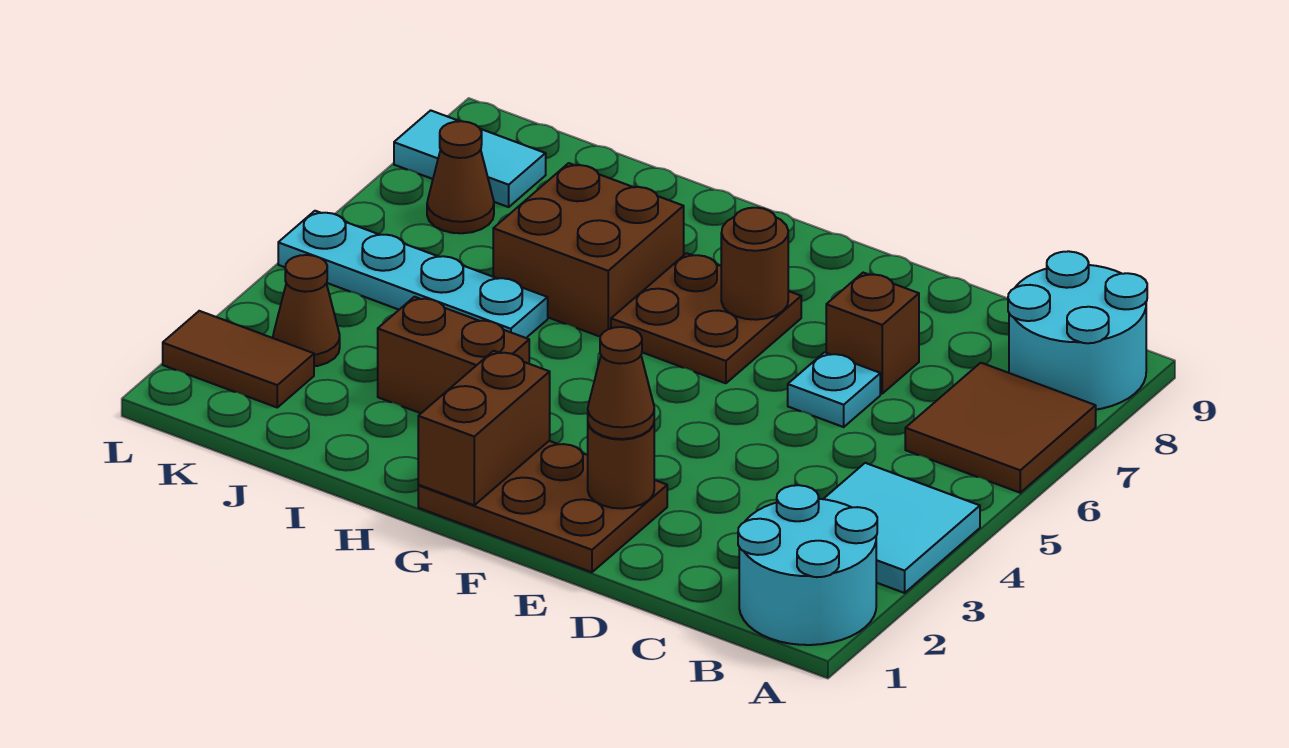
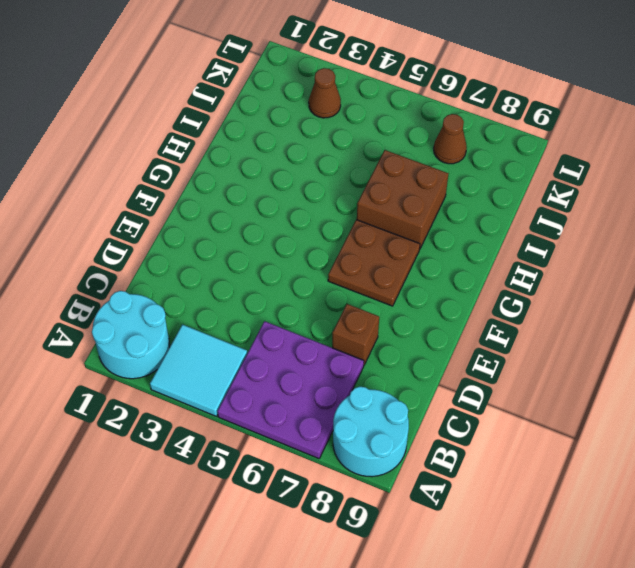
purple plate A5:C7 level 1 -> brown tile A6:B7 level 1
none -> cyan plate D6 level 1
none -> brown plate E1:G2 level 1
none -> brown brick H3:I3 level 1

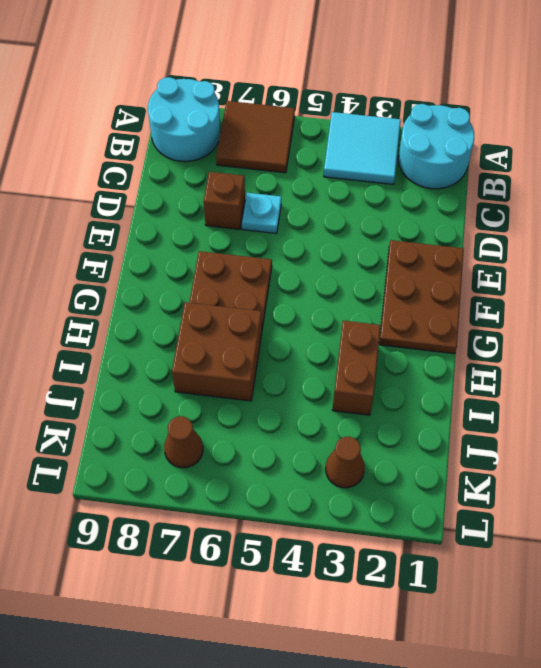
none -> cyan plate I5:L5 level 1
none -> brown tile K2:L2 level 1
none -> cyan tile K8:L8 level 1

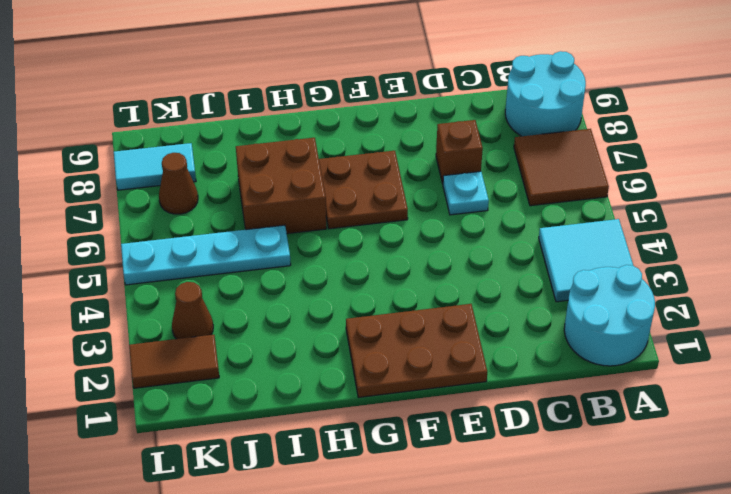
none -> brown brick H3:I3 level 1
none -> brown round brick E2 level 2
none -> brown round brick F7 level 2

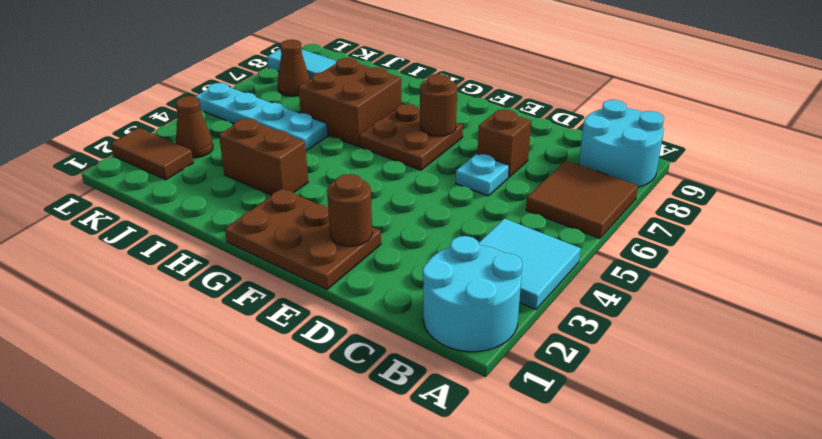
none -> brown brick G1:G2 level 2
none -> brown cone E2 level 3

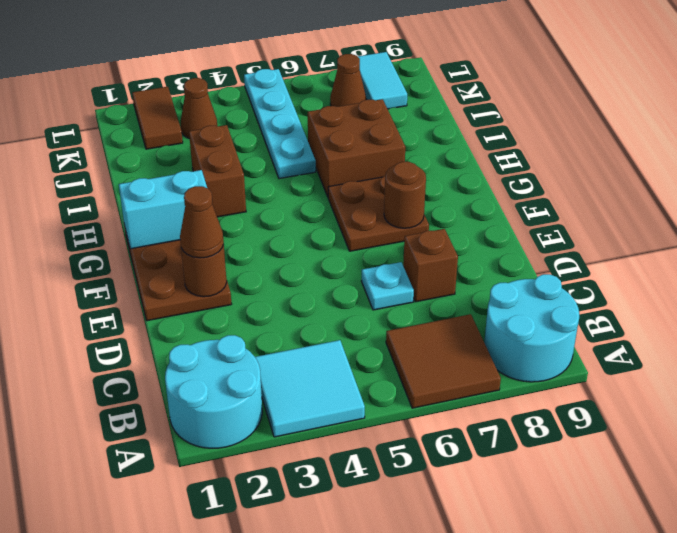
cyan brick G1:G2 level 2 -> brown brick G1:G2 level 2

